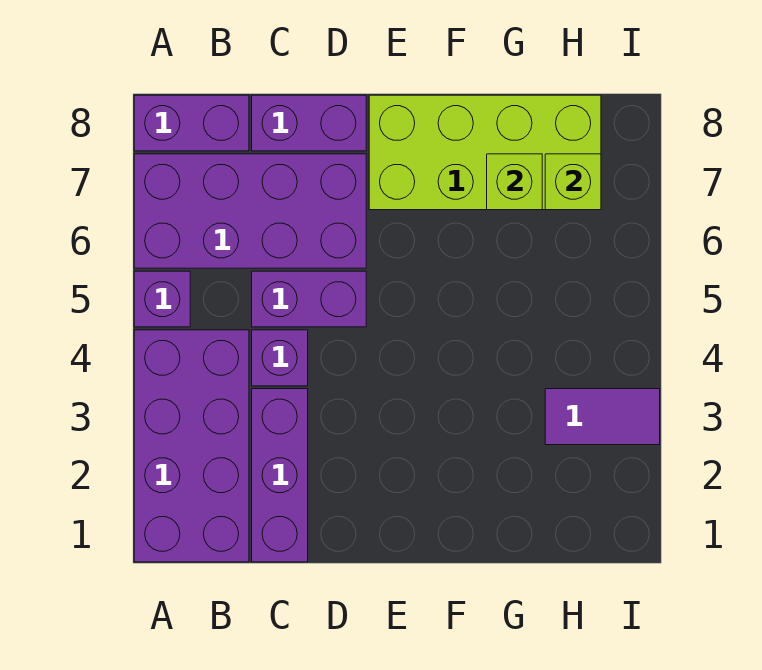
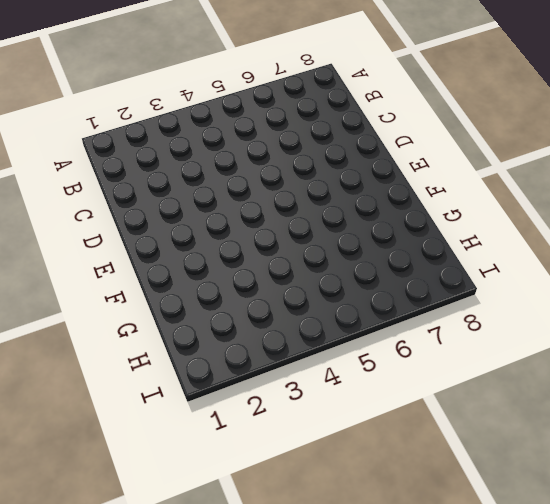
none -> purple brick A1:B4 level 1
none -> purple brick A5 level 1
none -> purple brick A6:D7 level 1

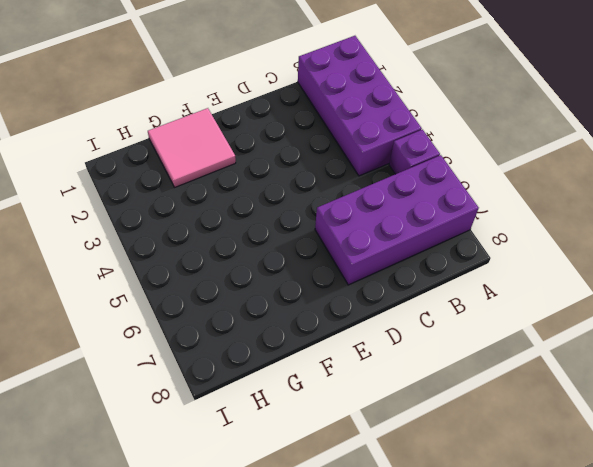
pink tile F1:G2 level 1 -> none
none -> purple brick A8:B8 level 1
none -> purple brick C1:C3 level 1
none -> purple brick C4 level 1

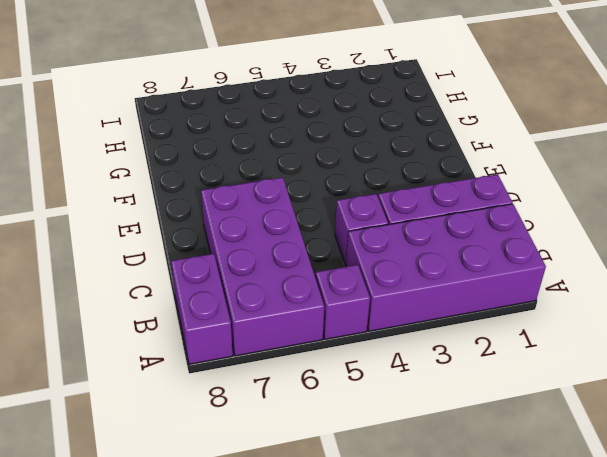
none -> purple brick C5:D5 level 1
none -> purple brick C8:D8 level 1
none -> lime brick E7:H8 level 1

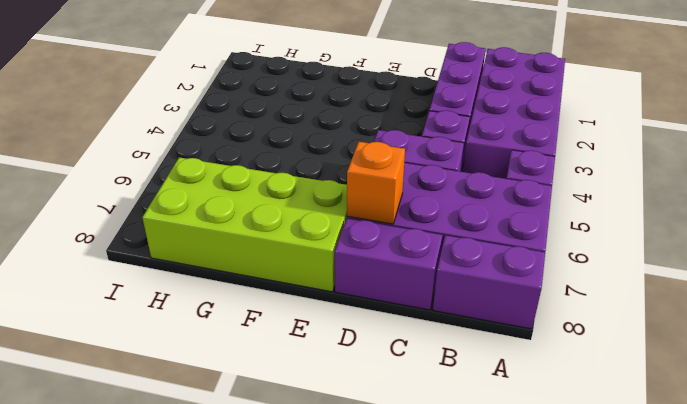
orange brick D7 level 2 -> none
none -> purple tile H3:I3 level 1
none -> lime brick G7 level 2
none -> lime brick H7 level 2

